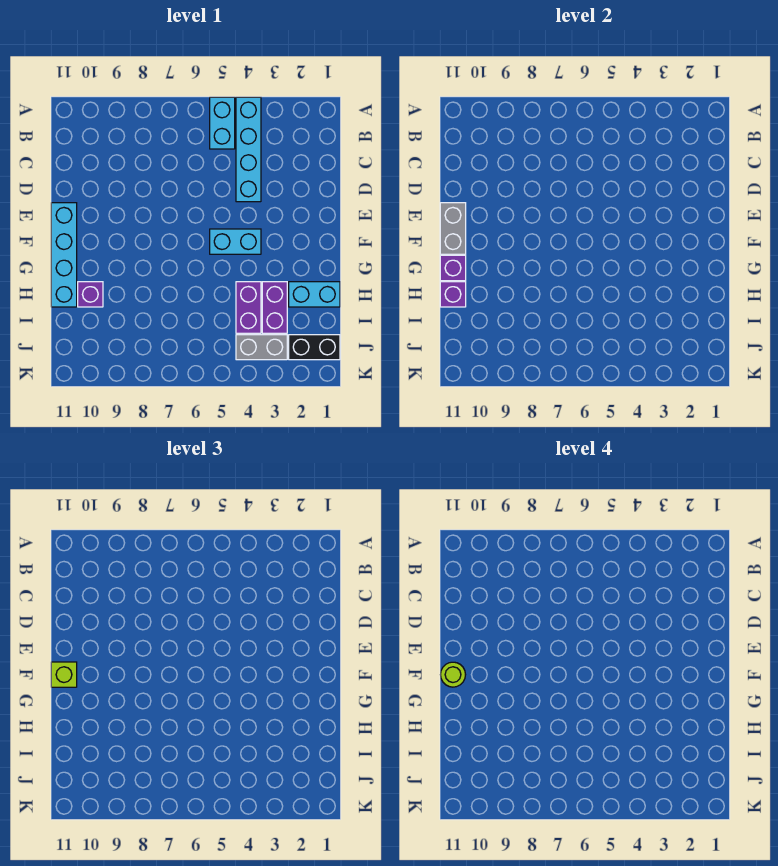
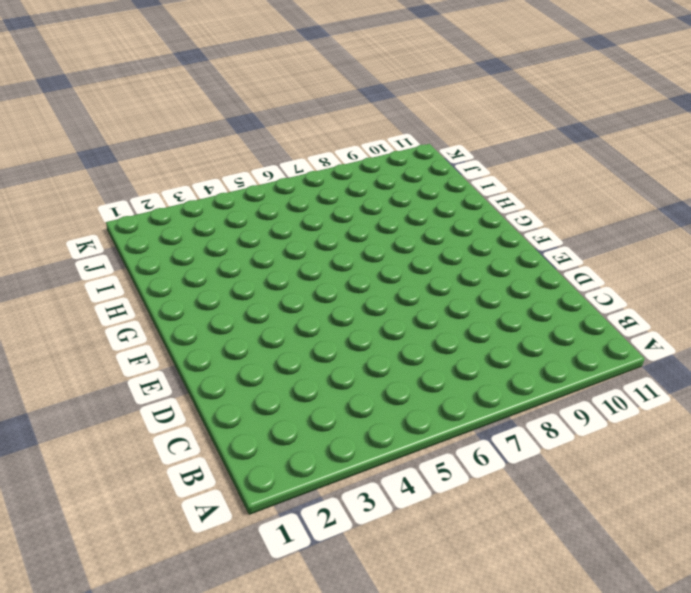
none -> cyan brick A4:D4 level 1
none -> cyan brick A5:B5 level 1
none -> cyan brick E11:H11 level 1

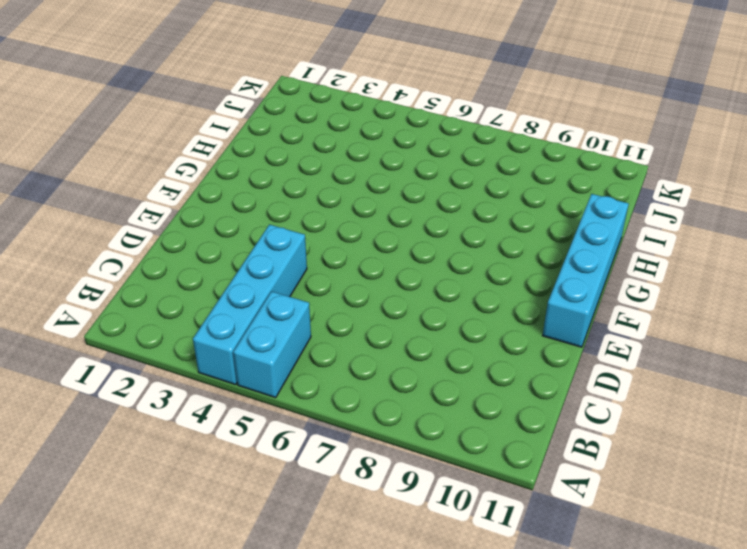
none -> cyan brick F4:F5 level 1
none -> cyan brick H1:H2 level 1
none -> purple brick H3:I3 level 1

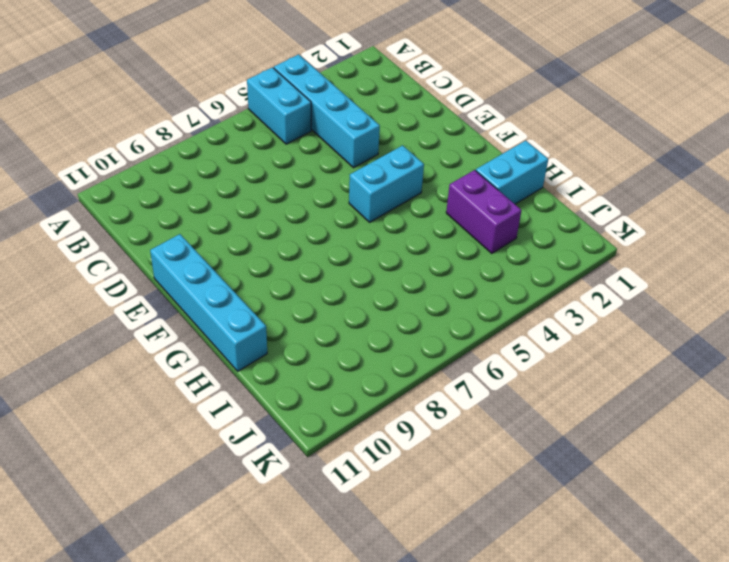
none -> purple brick H4:I4 level 1
none -> purple brick H10 level 1
none -> black brick J1:J2 level 1

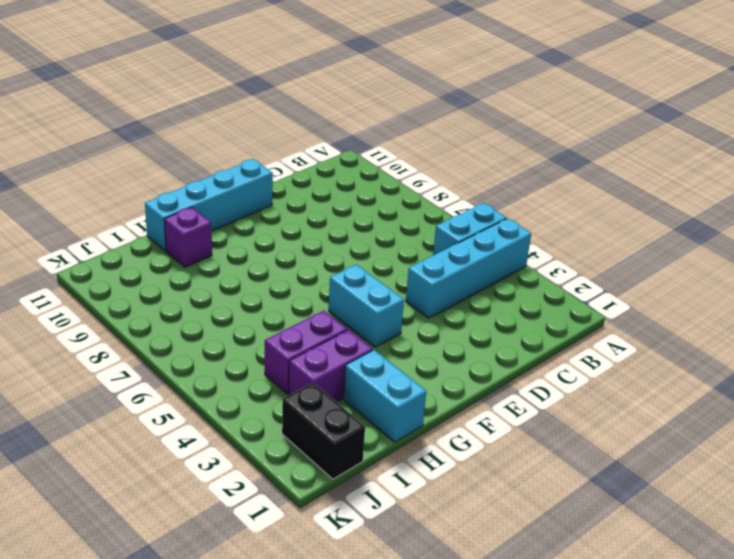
none -> grey brick J3:J4 level 1
none -> grey brick E11:F11 level 2
none -> purple brick G11 level 2

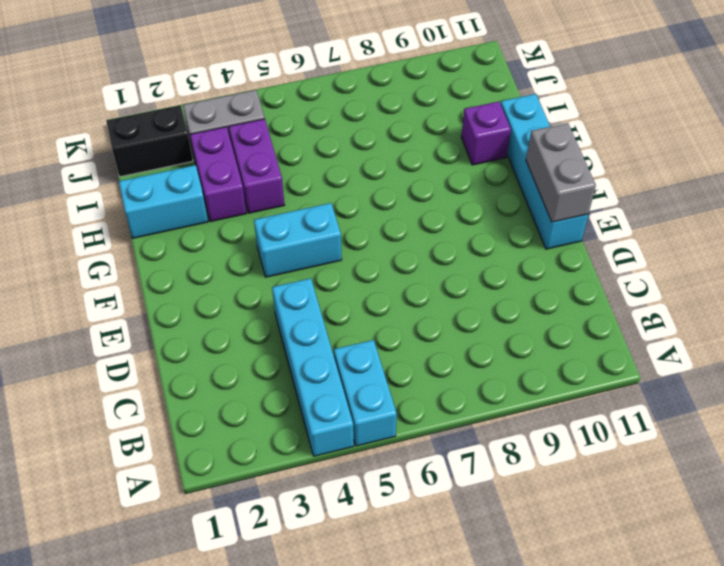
none -> purple brick G11 level 2
none -> purple brick H11 level 2
none -> lime brick F11 level 3

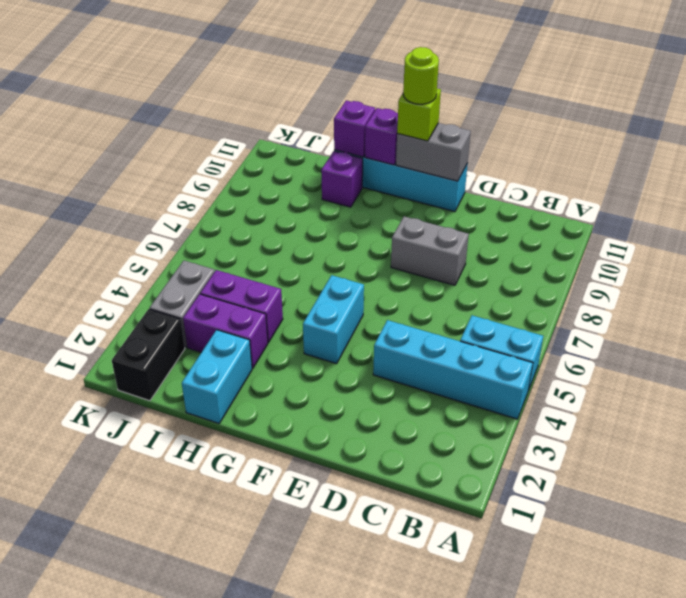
grey brick D8:E8 level 1 -> none

